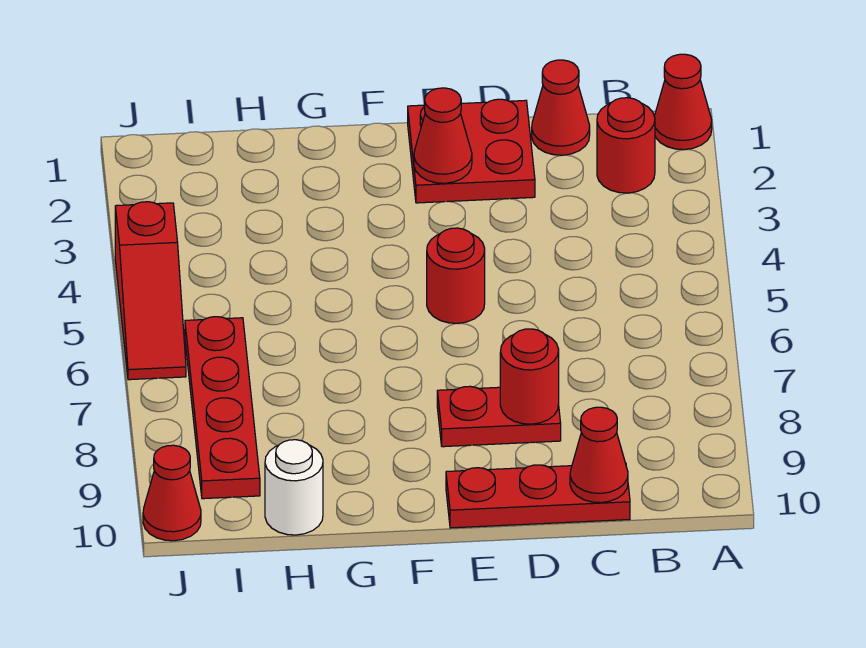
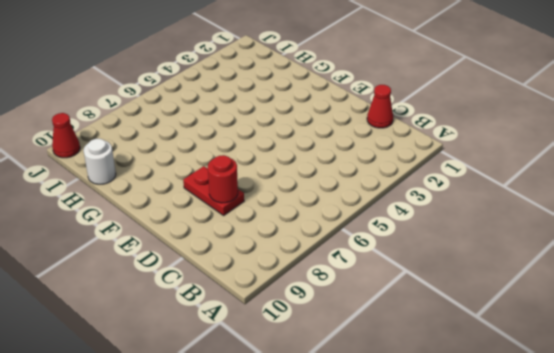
none -> red cone A1 level 1
none -> red round brick B2 level 1
none -> red plate C10:E10 level 1

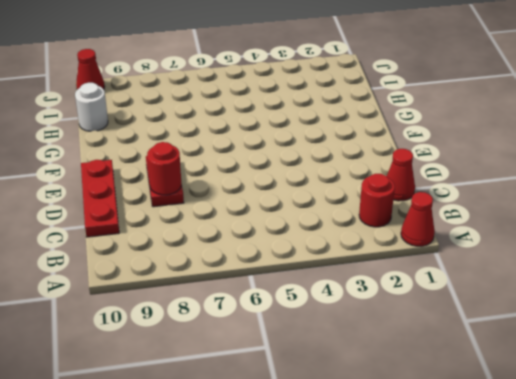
none -> red plate D1:E2 level 1
none -> red round brick E5 level 1
none -> red plate I6:I9 level 1

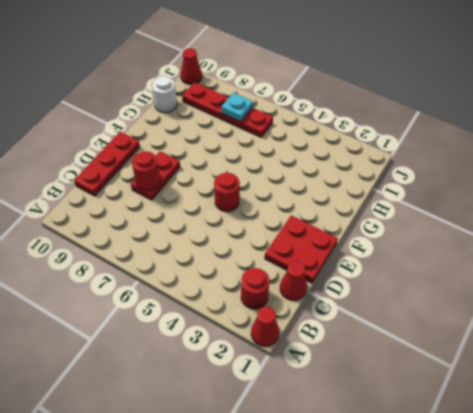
cyan plate I7 level 2 -> none
none -> red slope J4:J6 level 1 top 4
none -> red cone C10 level 2
none -> red cone E2 level 2

